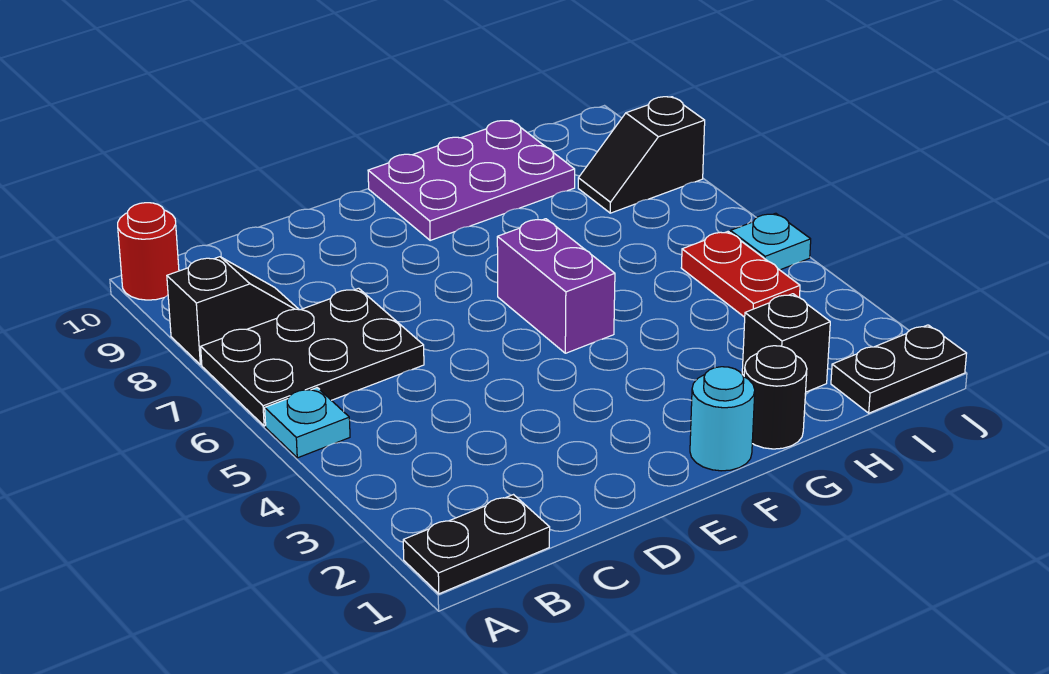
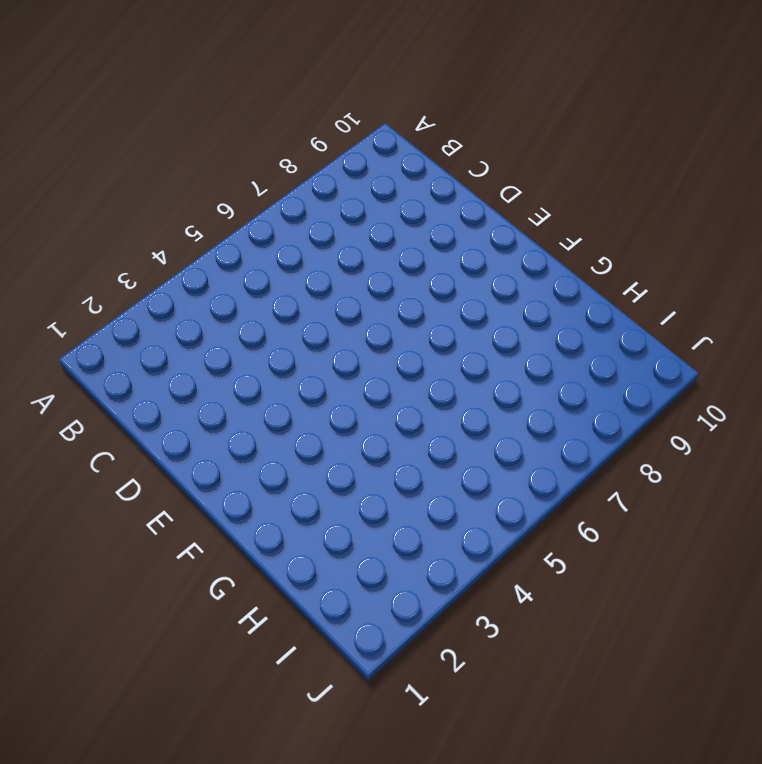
none -> black plate A1:B1 level 1
none -> cyan plate A5 level 1
none -> black plate A6:C7 level 1

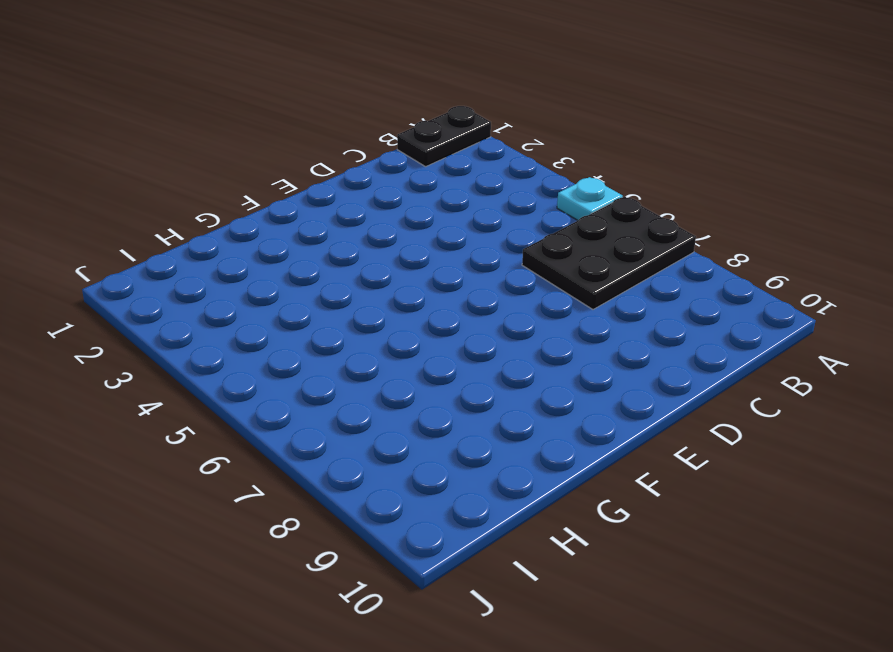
none -> black slope A8:B8 level 1 top A
none -> red round brick A10 level 1
none -> cyan round brick F1 level 1

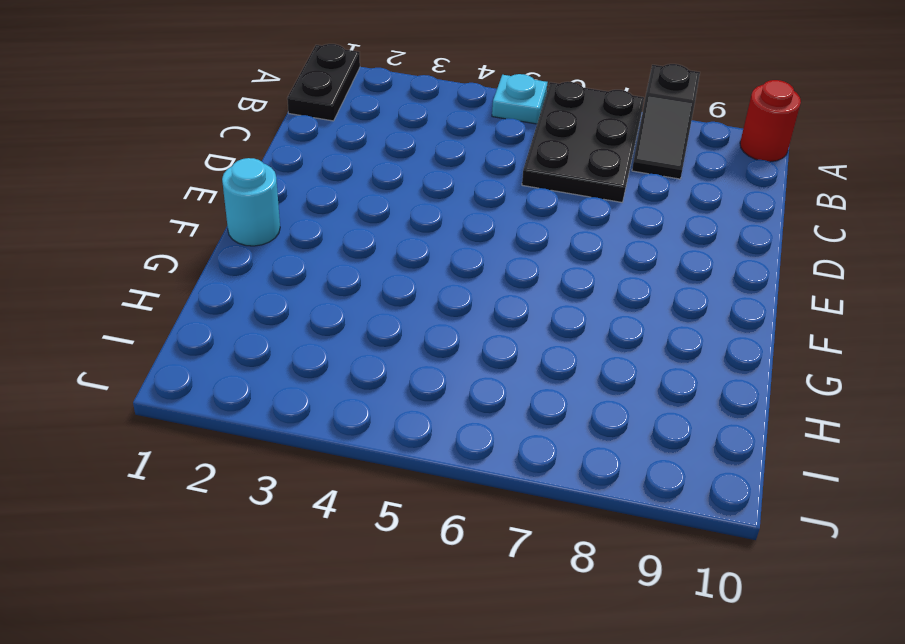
none -> purple brick F5:F6 level 1
none -> purple plate F9:H10 level 1
none -> black round brick G1 level 1

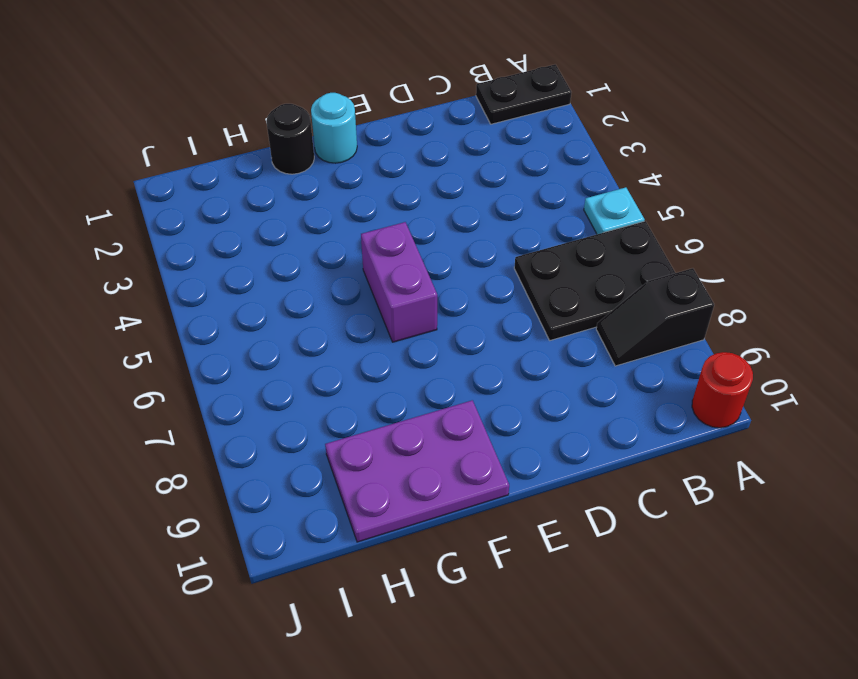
none -> black brick H2 level 1
none -> black plate I1:J1 level 1
none -> red plate I4:I5 level 1

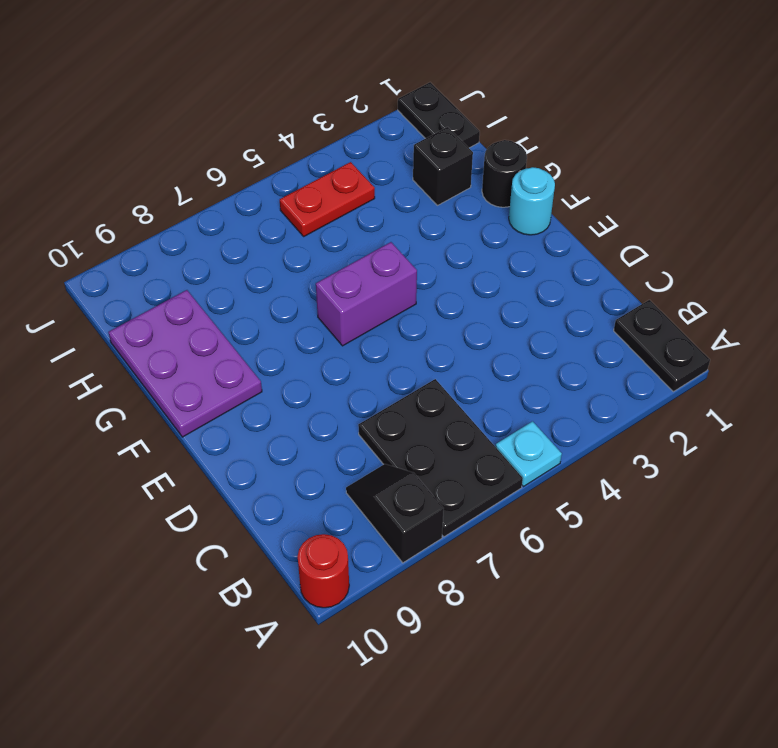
none -> black slope I8:J8 level 1 top J
none -> cyan plate J5 level 1

